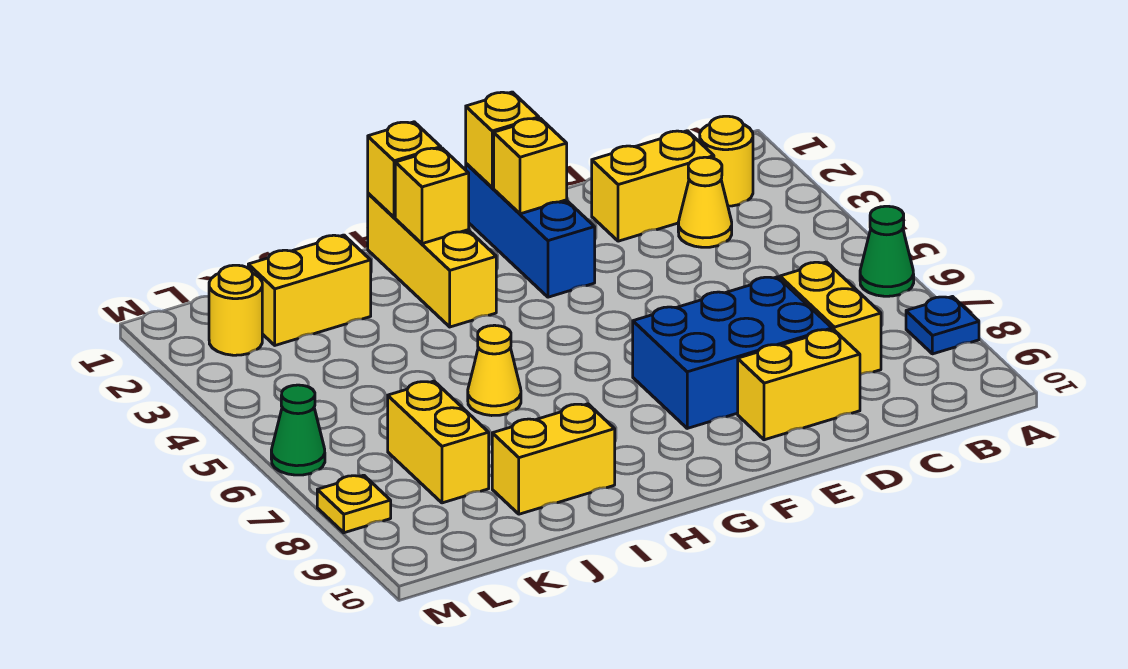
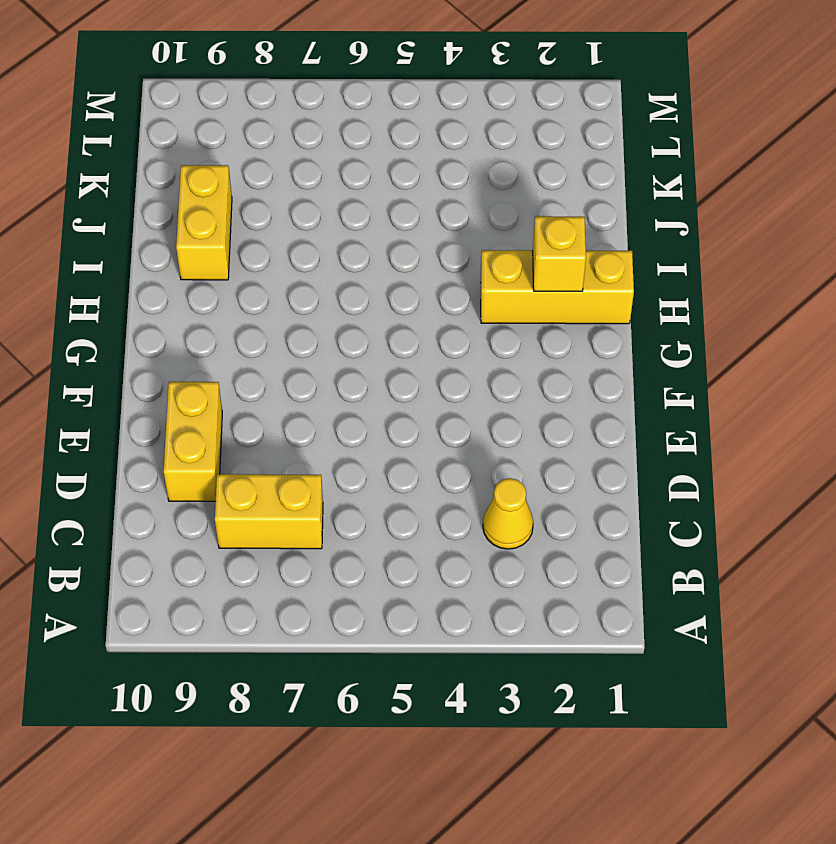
none -> green cone A6 level 1
none -> blue plate A8 level 1
none -> yellow round brick B2 level 1

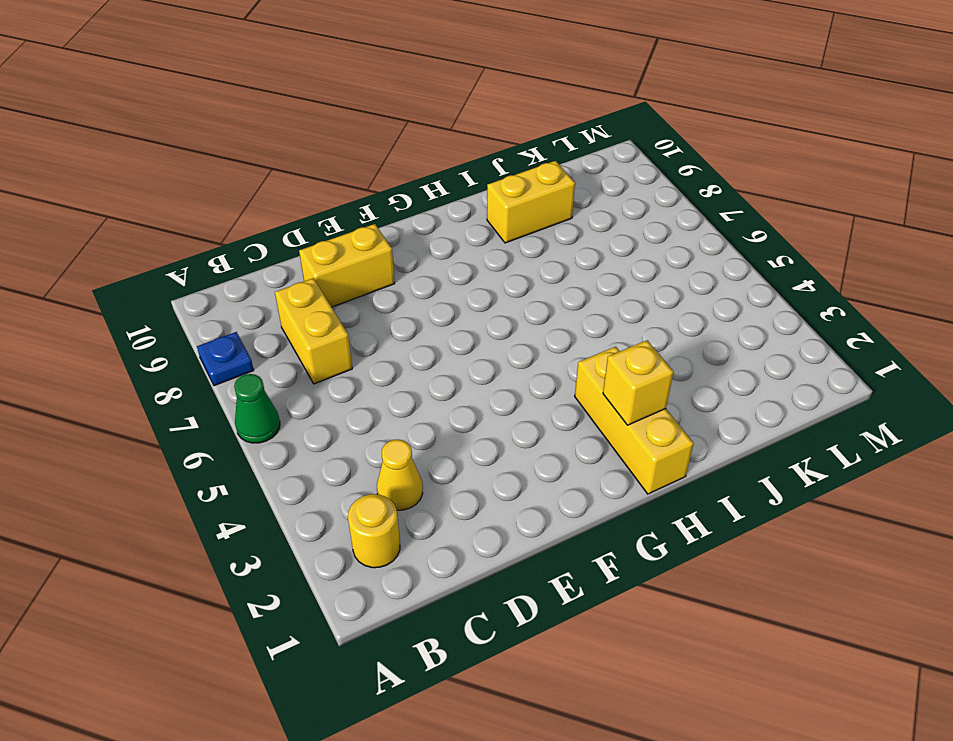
none -> yellow brick C2:D2 level 1
none -> blue brick D7:F8 level 1
none -> blue brick F1:F3 level 1

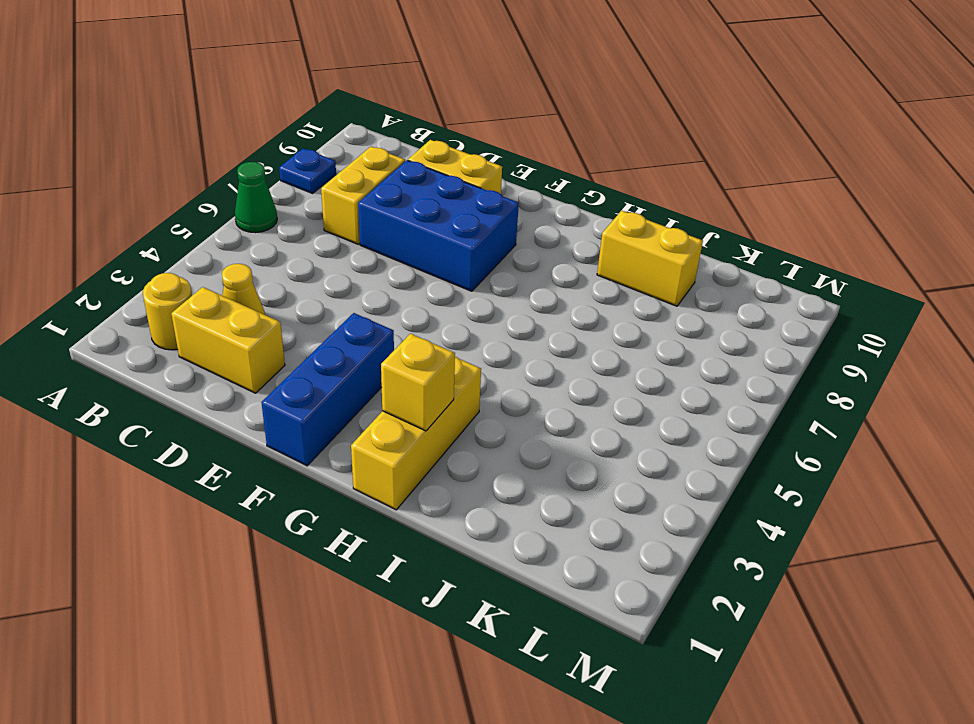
none -> yellow cone I6 level 1
none -> yellow brick J2:K2 level 1
none -> yellow brick K7:K8 level 1

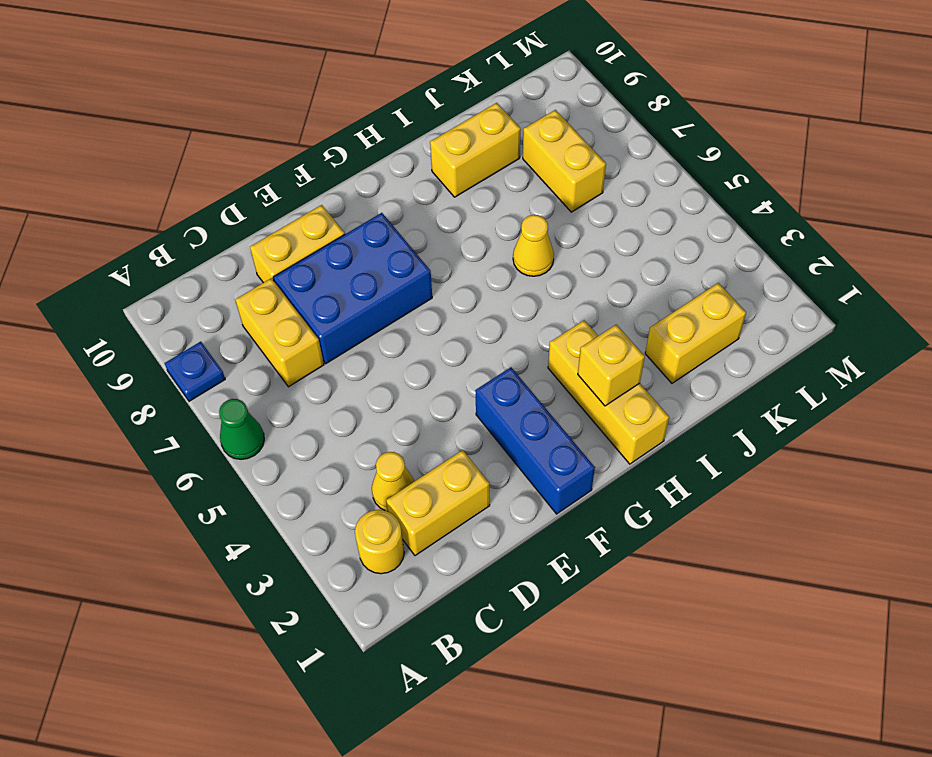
none -> yellow round brick L2 level 1
none -> green cone M6 level 1
none -> yellow plate M8 level 1

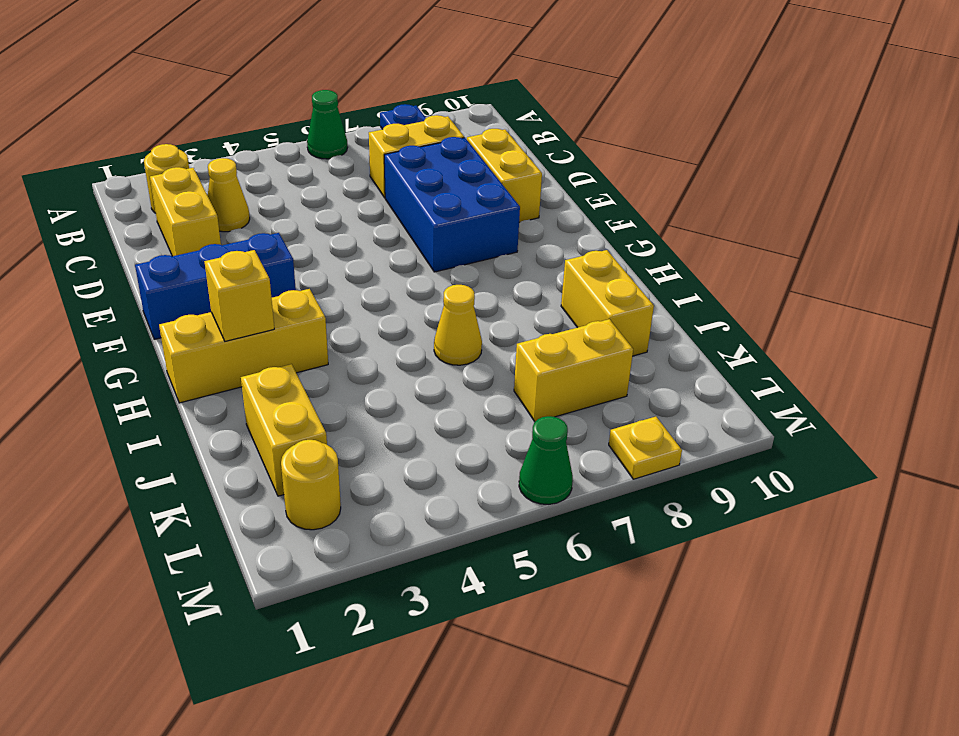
none -> yellow brick F1 level 2
none -> yellow brick F2 level 2
none -> yellow brick H1 level 2

